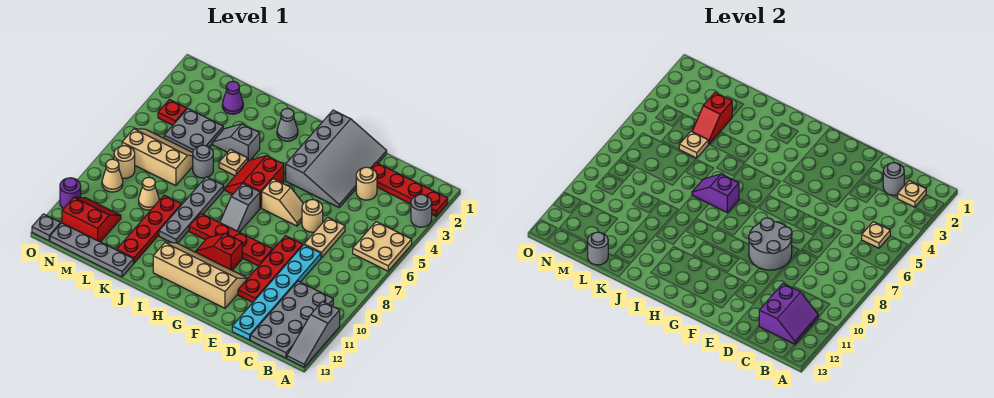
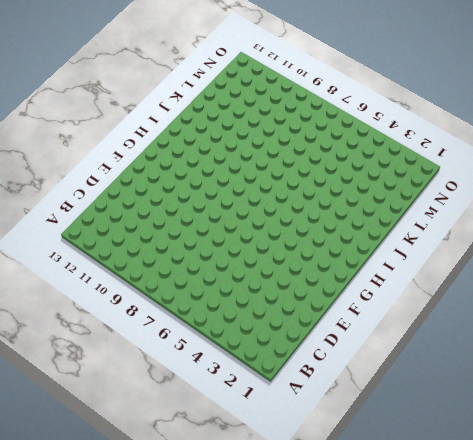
none -> red plate A2:D2 level 1
none -> grey round brick A3 level 1
none -> tan plate A5:B6 level 1
none -> grey slope A11:A13 level 1 top 11

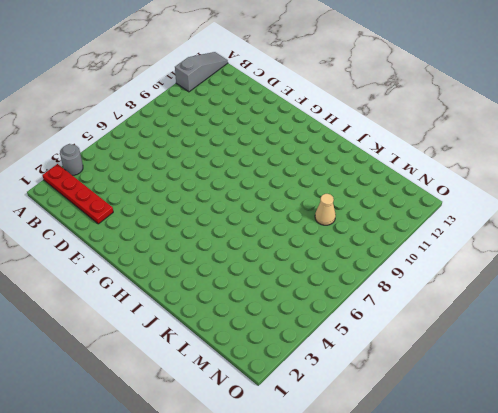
none -> tan plate A5:B6 level 1
none -> grey plate B10:C13 level 1
none -> tan round brick D3 level 1
none -> tan plate D6:D7 level 1

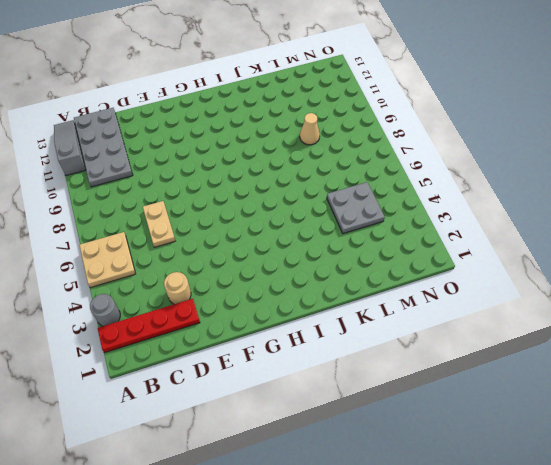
none -> cyan plate D8:D13 level 1
none -> grey slope E1:G4 level 1 top G
none -> tan round brick E6 level 1
none -> red plate E8:E11 level 1

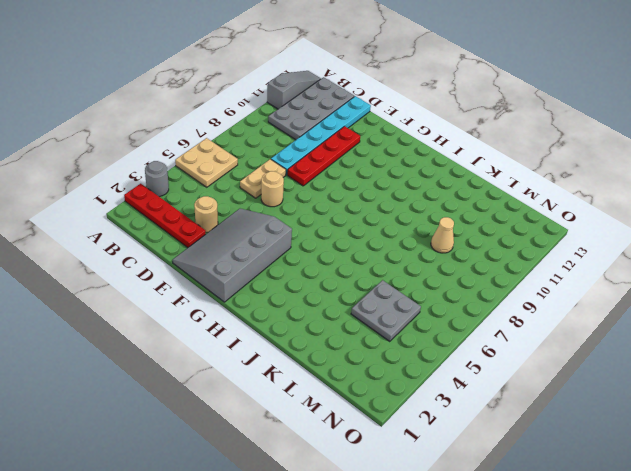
none -> tan slope F6:G6 level 1 top G
none -> red plate F9:I9 level 1
none -> tan slope F11:I12 level 1 top 12
none -> red slope G10:H10 level 1 top G

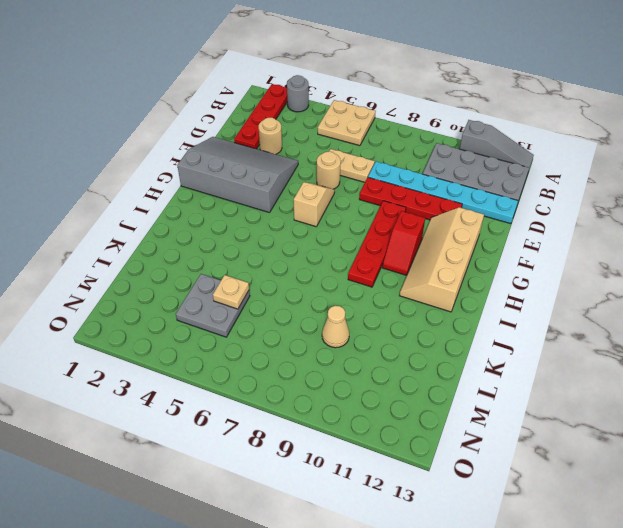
none -> red slope H5:I6 level 1 top H
none -> grey slope H7:H8 level 1 top 7
none -> grey cone I2 level 1
none -> grey slope J4:K4 level 1 top J

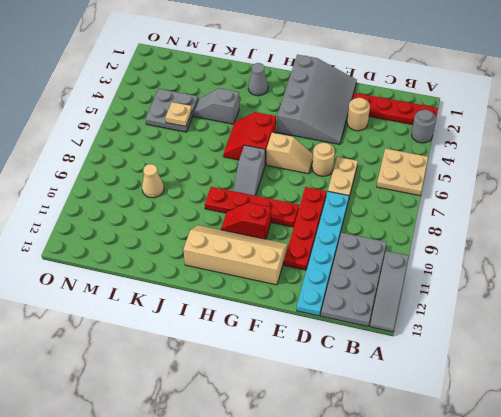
none -> tan plate J5 level 1
none -> grey plate J7:J10 level 1
none -> grey round brick K6 level 1
none -> red plate K9:K12 level 1

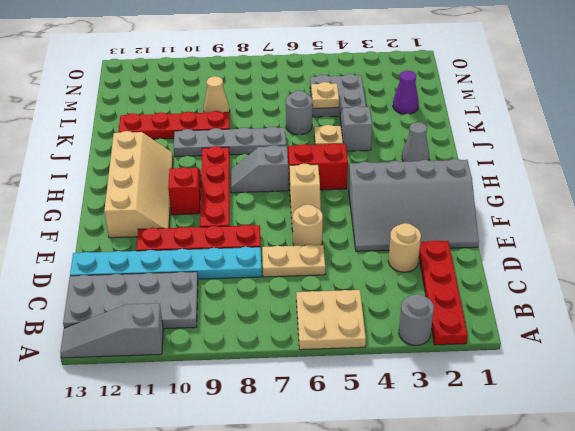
none -> grey plate K13:N13 level 1
none -> tan slope L6:N7 level 1 top 7
none -> red slope M11:N12 level 1 top 12
none -> red plate N4 level 1

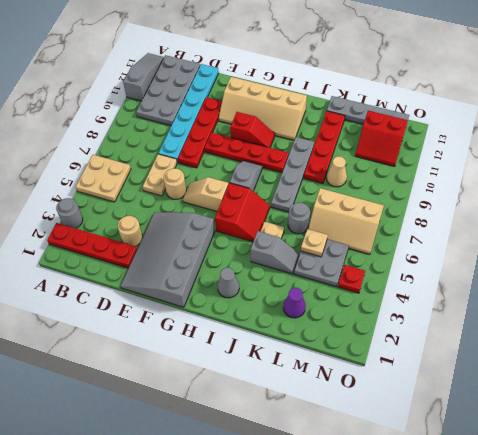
none -> tan round brick N8 level 1
none -> tan cone N9 level 1
none -> purple round brick O11 level 1
none -> grey plate O13 level 1

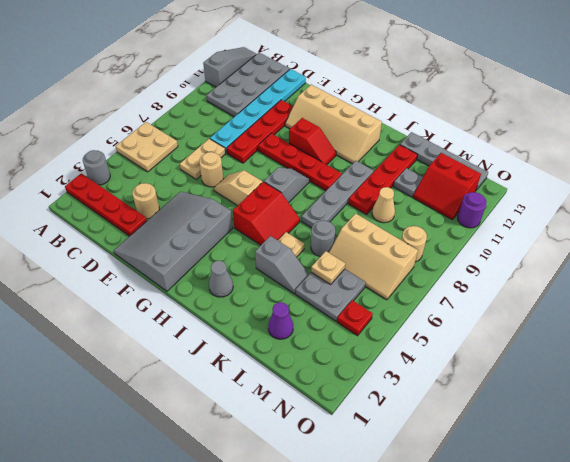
grey plate L11 level 1 -> grey plate O13 level 1
none -> tan cone N9 level 1
none -> tan plate B2 level 2
none -> tan plate B5 level 2
none -> purple slope B11:C12 level 2 top C

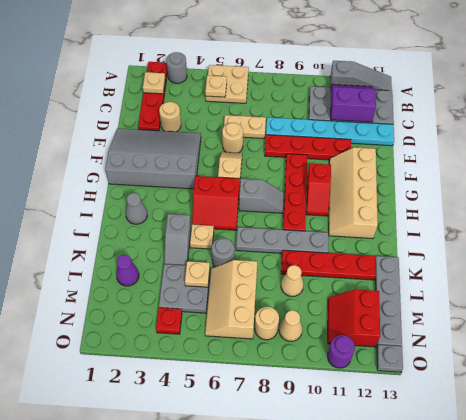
none -> grey round brick C2 level 2
none -> grey round brick E8:F9 level 2
none -> purple slope I7:J7 level 2 top I
none -> red slope L3:L4 level 2 top 3

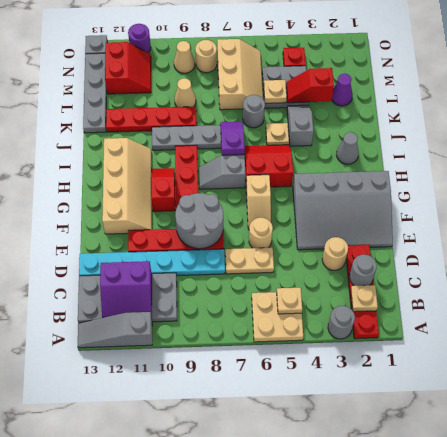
none -> grey round brick L13 level 2

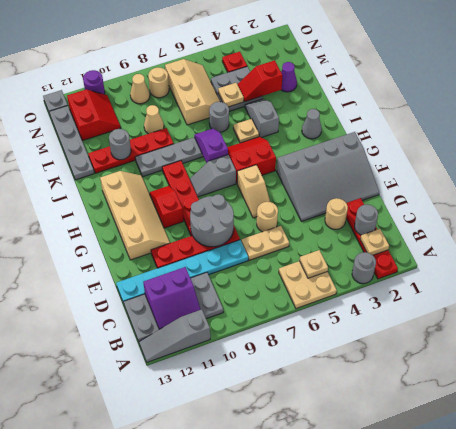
grey round brick K11 level 2 -> grey round brick L13 level 2

